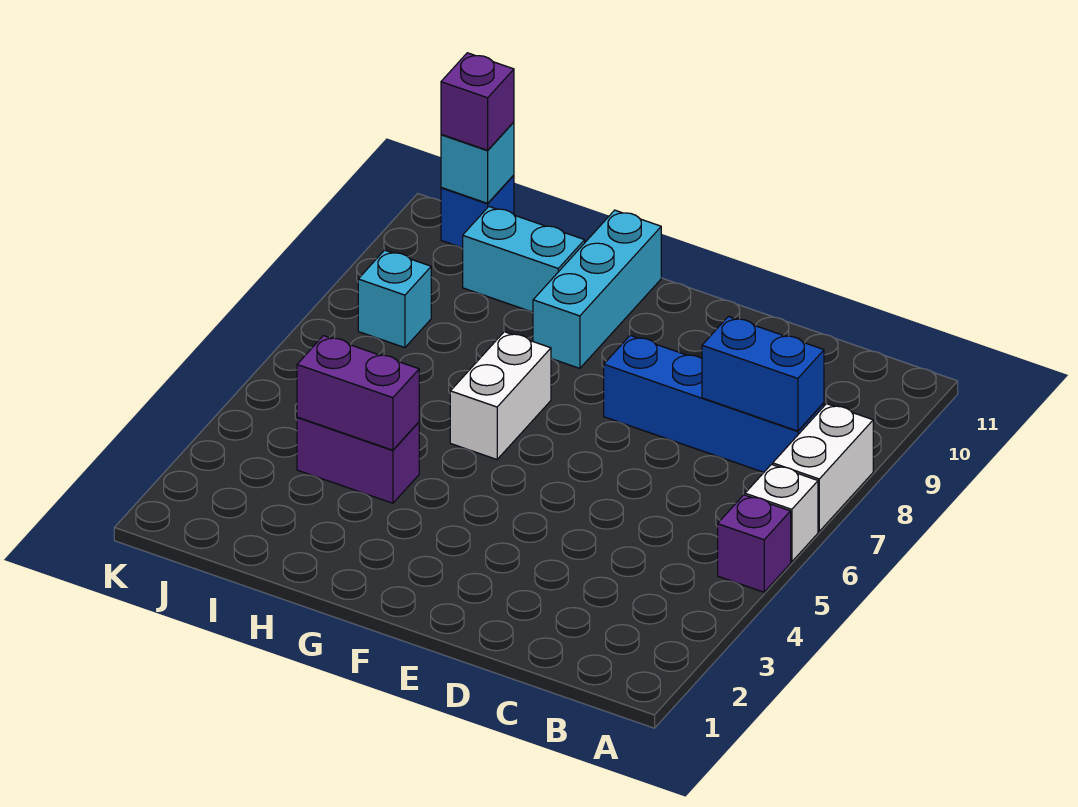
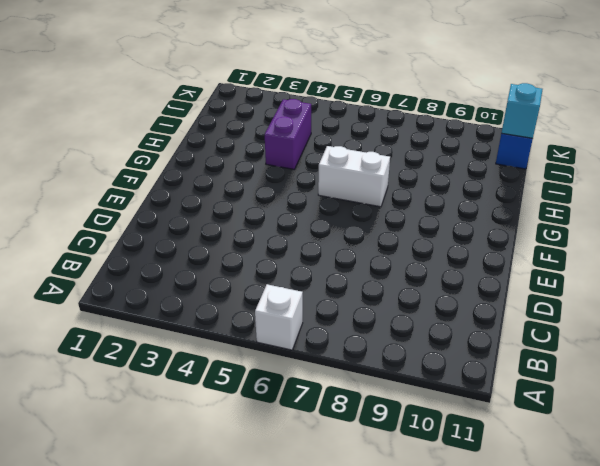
none -> purple brick A5 level 1
none -> white brick A7:A8 level 1
none -> blue brick B8:E8 level 1

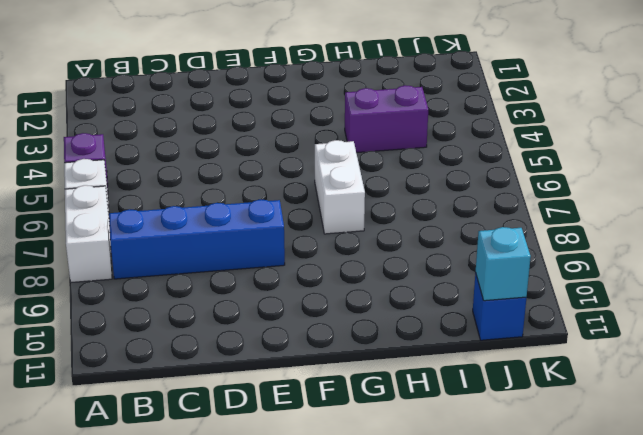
none -> cyan brick G9:G11 level 1
none -> cyan brick H10:I10 level 1
none -> cyan brick J8 level 1

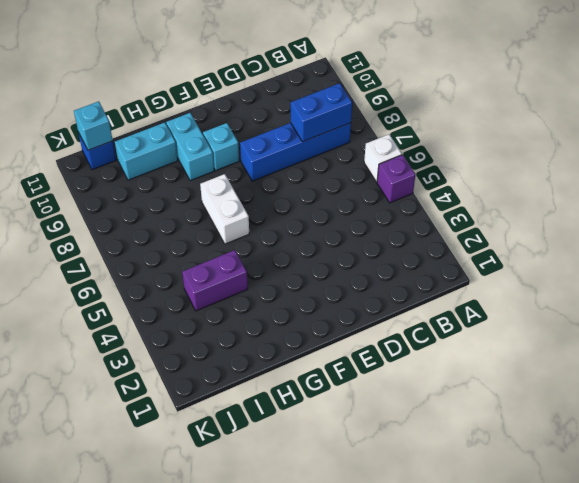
cyan brick F9 level 1 -> cyan brick J8 level 1
cyan brick G9:G10 level 1 -> cyan brick G9:G11 level 1
none -> white brick A7:A8 level 1
none -> purple brick H4:I4 level 2
none -> purple brick J11 level 3

